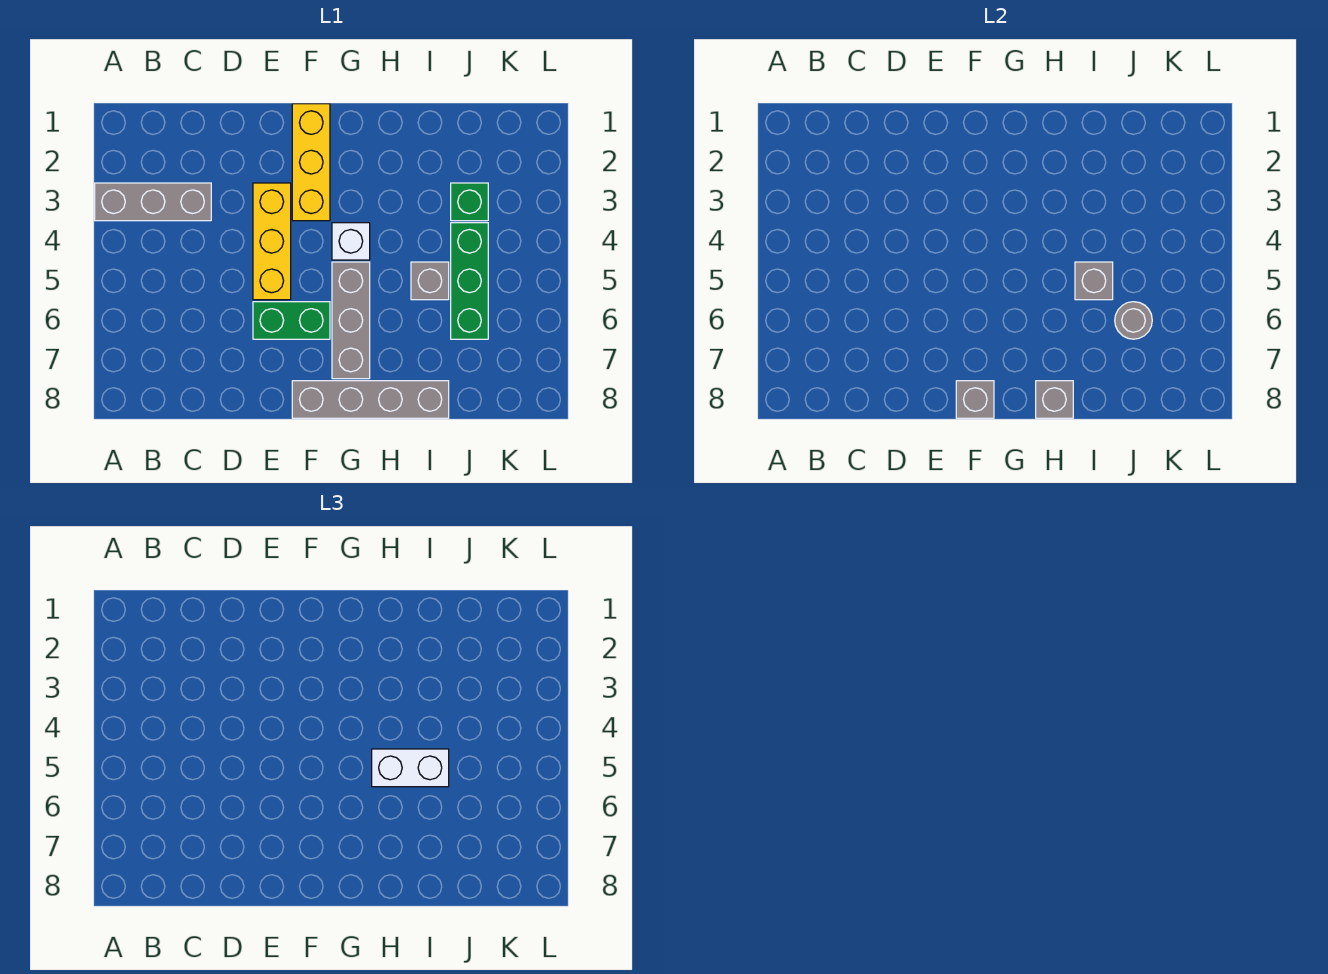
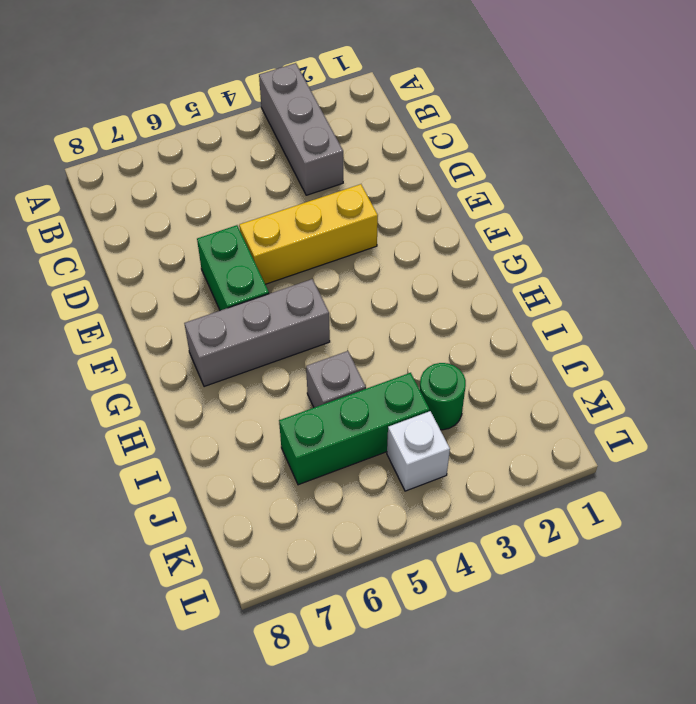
green round brick J3 level 1 -> green brick J3 level 1
white brick K4 level 1 -> white brick G4 level 1
none -> yellow brick F1:F3 level 1
none -> grey brick F8:I8 level 1
none -> grey brick F8 level 2

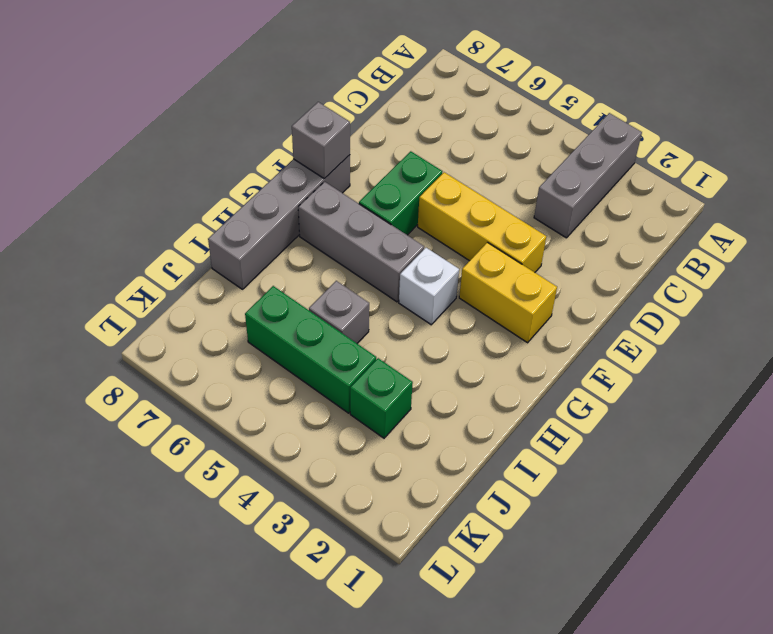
yellow brick F2:F3 level 1 -> yellow brick F1:F3 level 1
none -> grey brick H8 level 2
none -> grey brick I5 level 2
none -> grey round brick J6 level 2

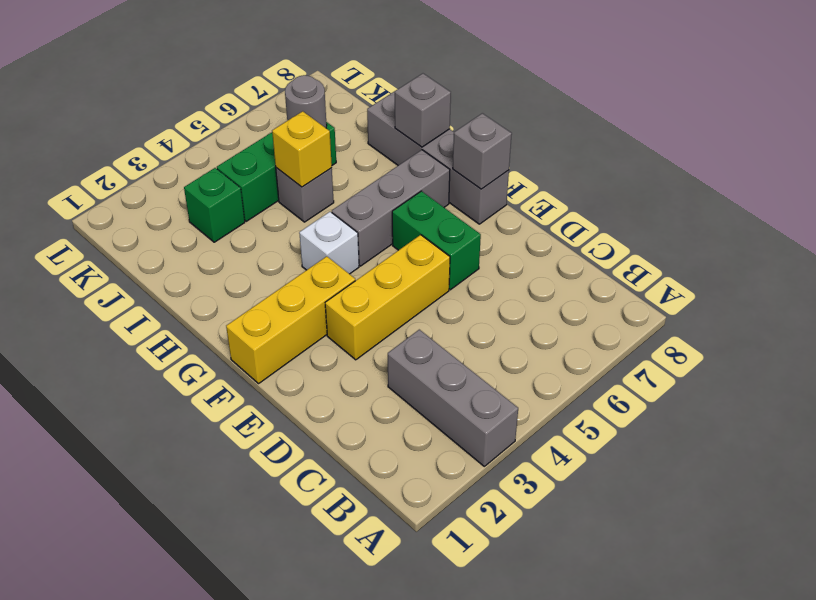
yellow brick I5 level 2 -> grey brick I5 level 2
none -> white brick H5:I5 level 3

